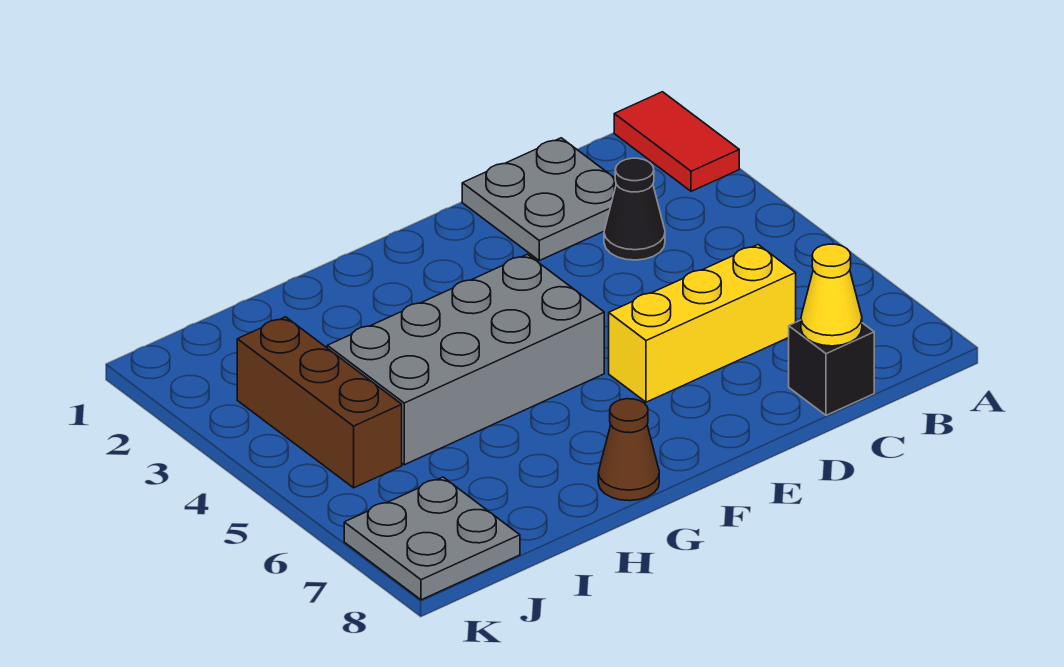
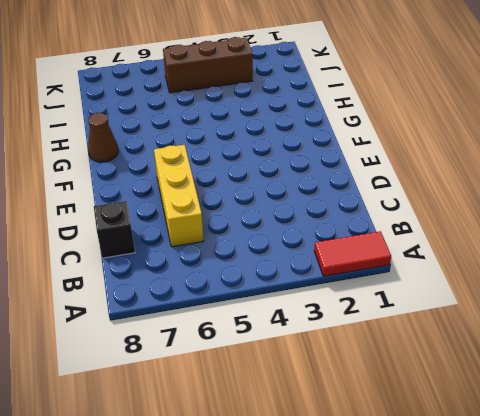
none -> grey plate C1:D2 level 1
none -> black cone C3 level 1

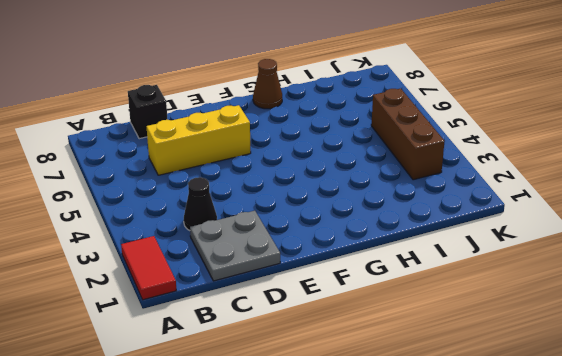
none -> grey brick F4:I5 level 1
none -> grey plate J7:K8 level 1

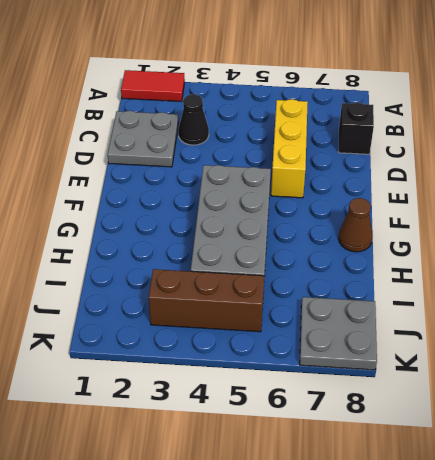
none -> yellow cone C8 level 2

